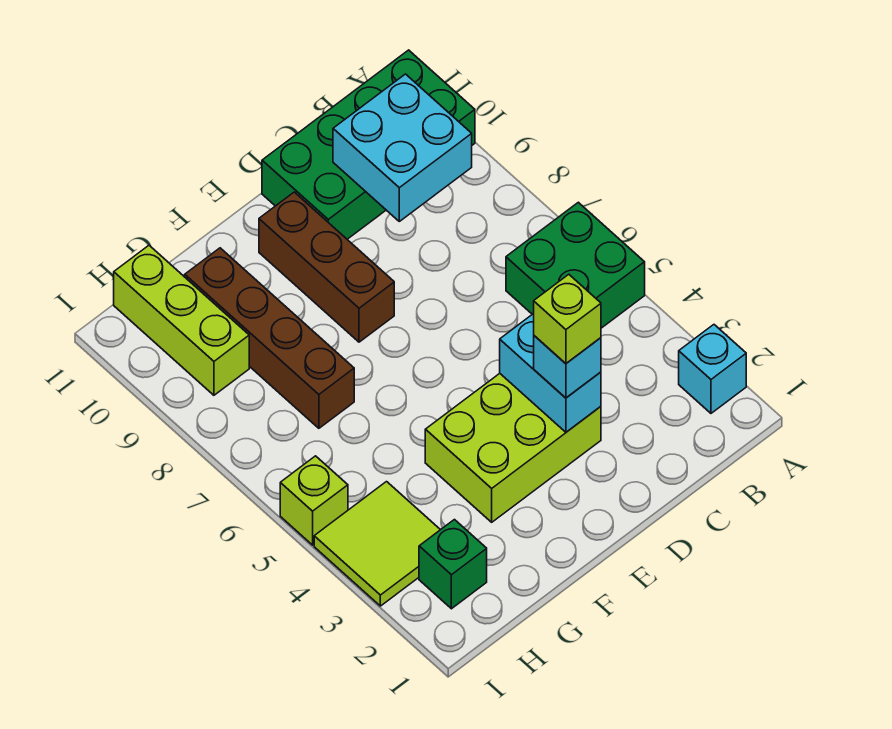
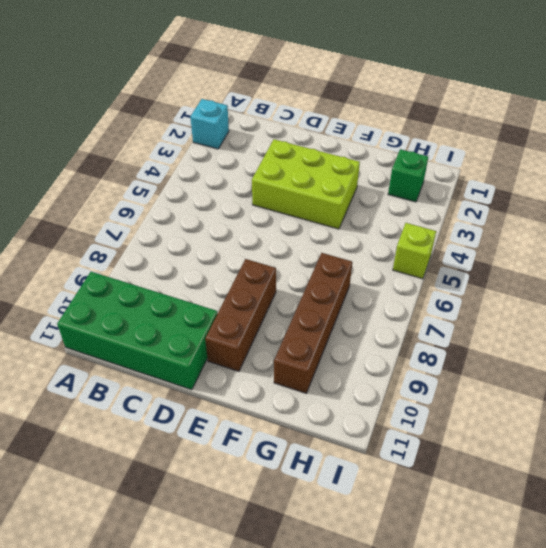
none -> green brick A5:B6 level 1
none -> lime tile H3:I4 level 1
none -> lime brick H9:H11 level 1

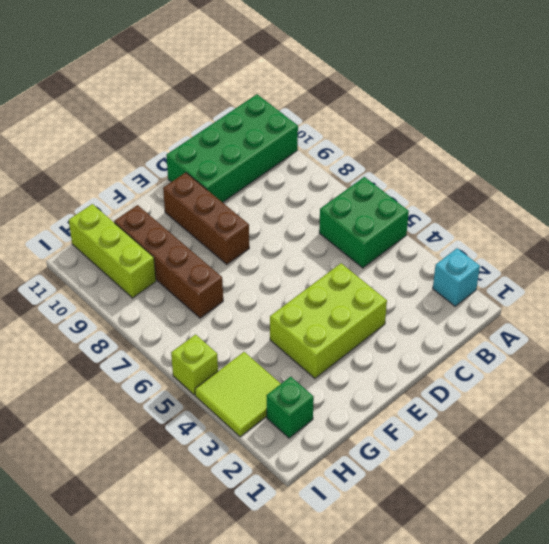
none -> cyan brick B9:C10 level 2
none -> cyan brick D3:D4 level 2
none -> cyan brick D3 level 3

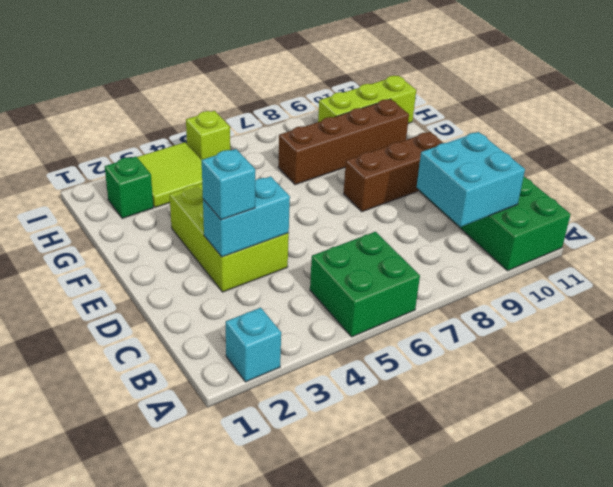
none -> lime brick D3 level 4

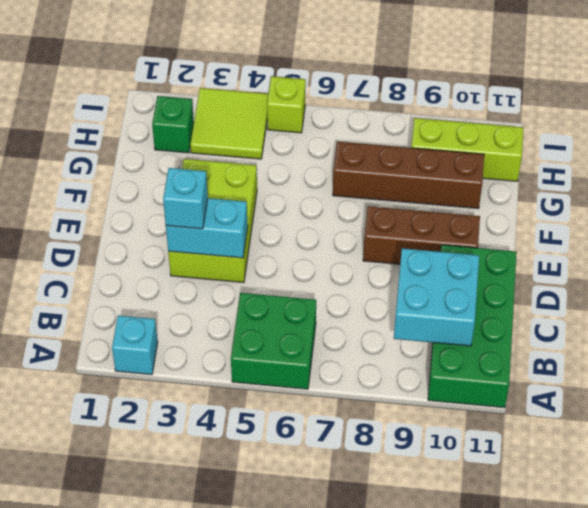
none -> lime brick D3 level 4

